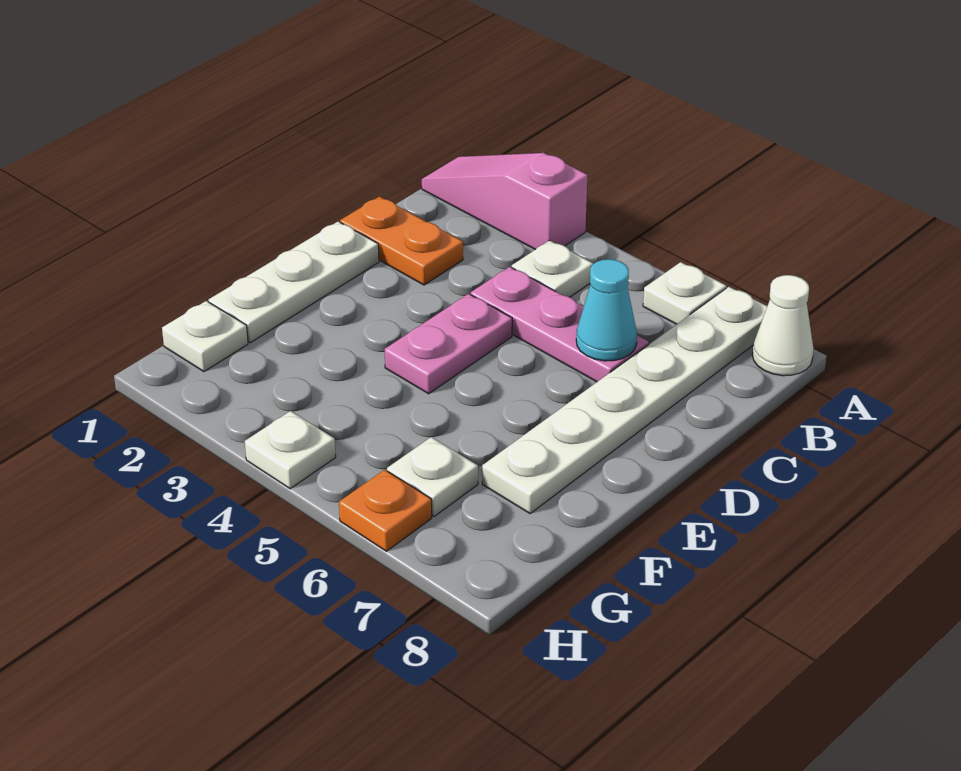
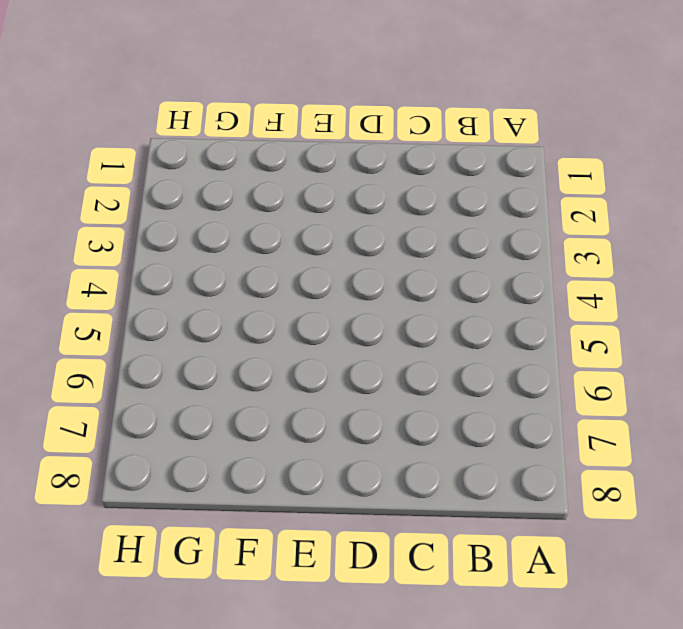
none -> pink slope A1:A3 level 1 top 3
none -> white plate A6 level 1
none -> white plate A7:F7 level 1

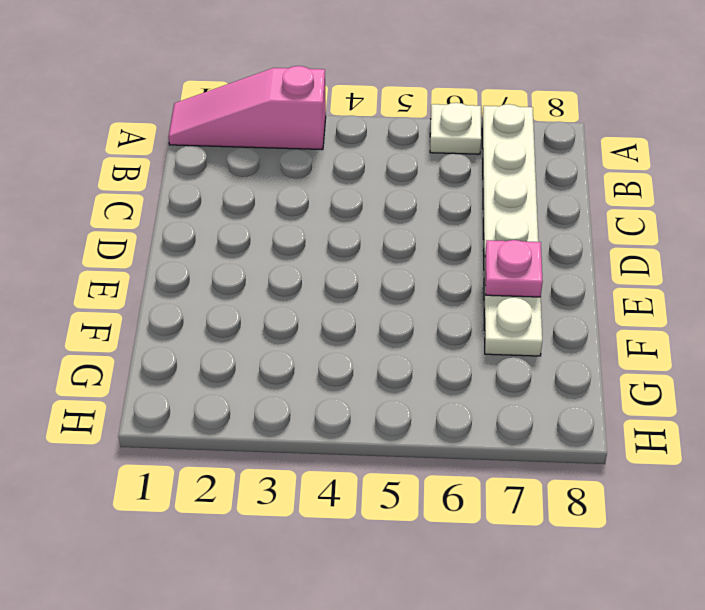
pink plate E7 level 2 -> none
none -> white cone A8 level 1
none -> white plate B4 level 1
none -> orange plate C1:C2 level 1

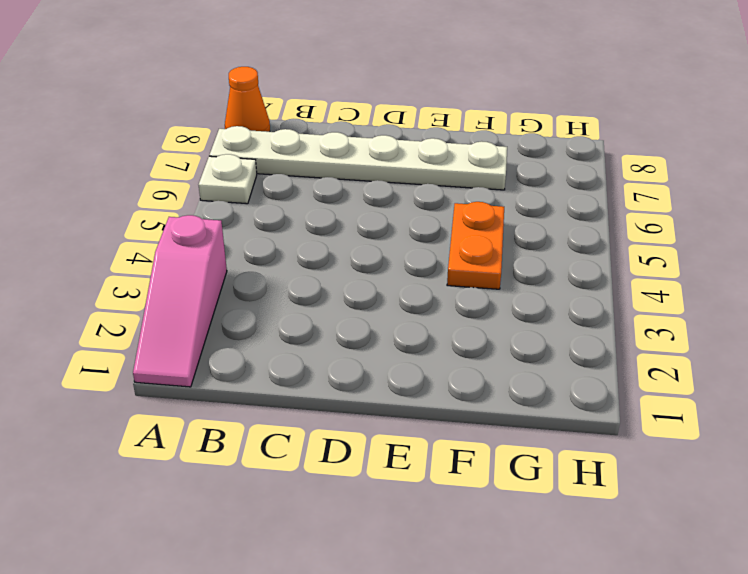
orange cone A8 level 1 -> white cone A8 level 1
orange plate F4:F5 level 1 -> orange plate C1:C2 level 1
none -> white plate B4 level 1
none -> pink plate C4:C6 level 1
none -> white plate D1:F1 level 1

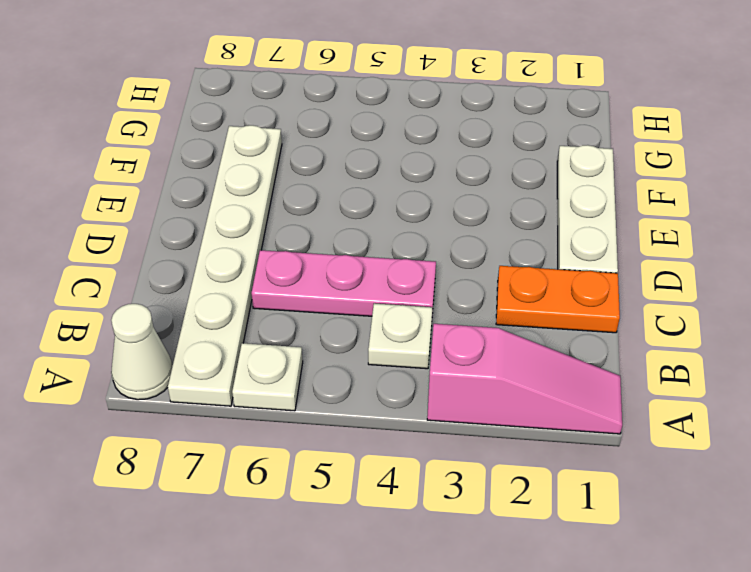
none -> pink plate D4:E4 level 1
none -> white plate G1 level 1
none -> white plate G6 level 1

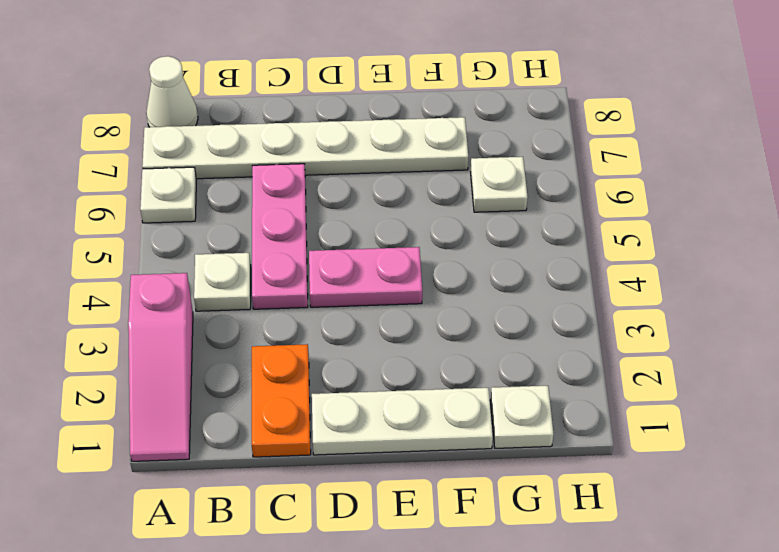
none -> white plate H4 level 1
none -> orange plate H6 level 1
none -> cyan cone C6 level 2

